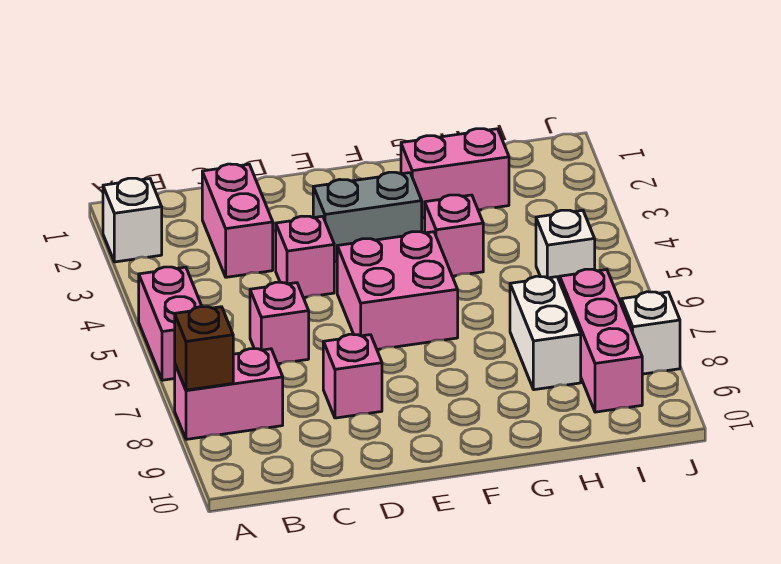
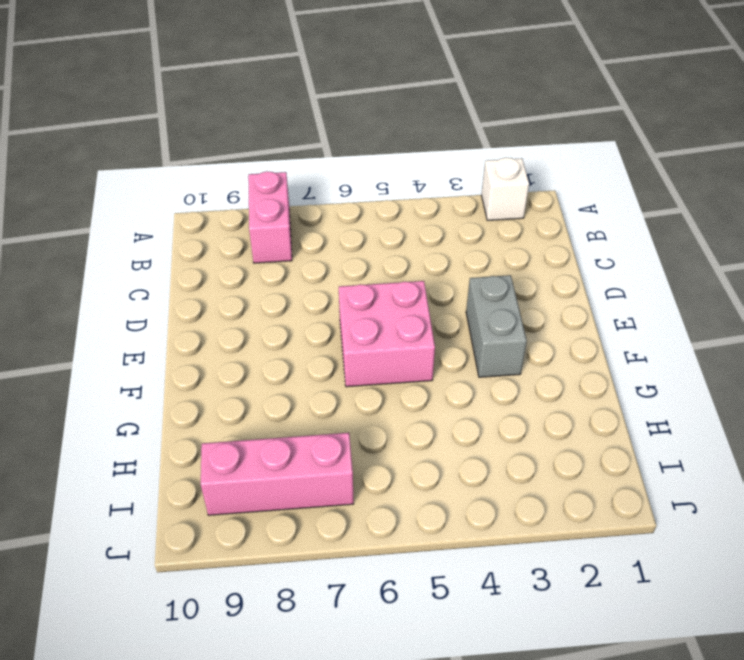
none -> pink brick A5:A6 level 1
none -> pink brick C2:C3 level 1
none -> pink brick C6 level 1

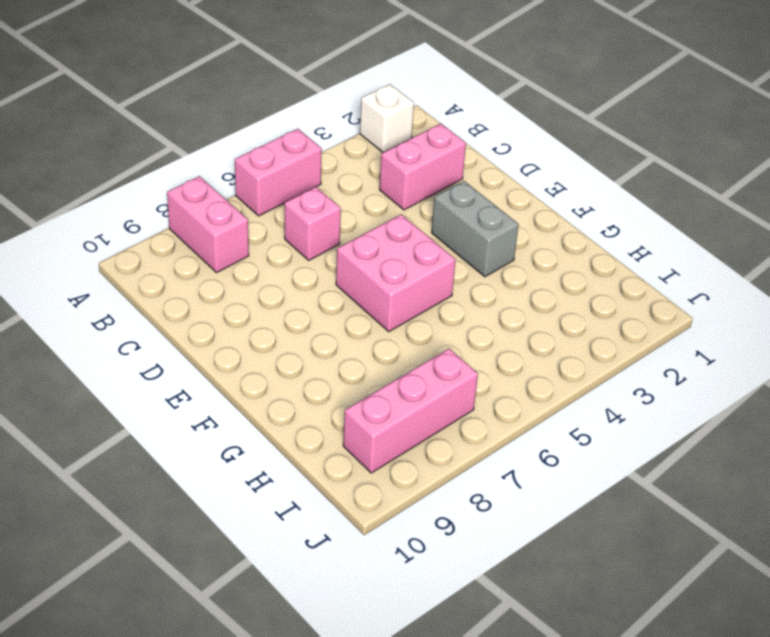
none -> pink brick D4 level 1
none -> pink brick D8 level 1
none -> pink brick G2:H2 level 1

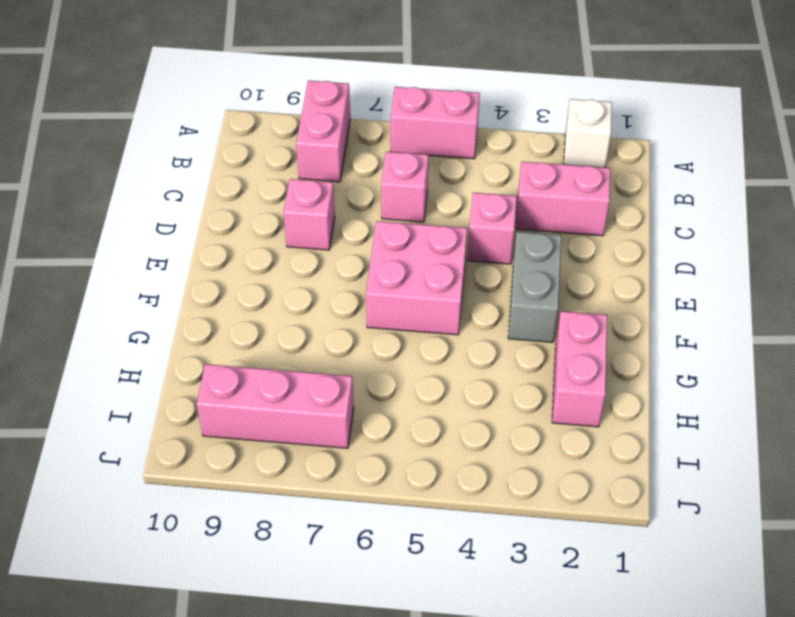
none -> pink brick G4 level 1
none -> white brick H7:H8 level 1
none -> white brick I5 level 1

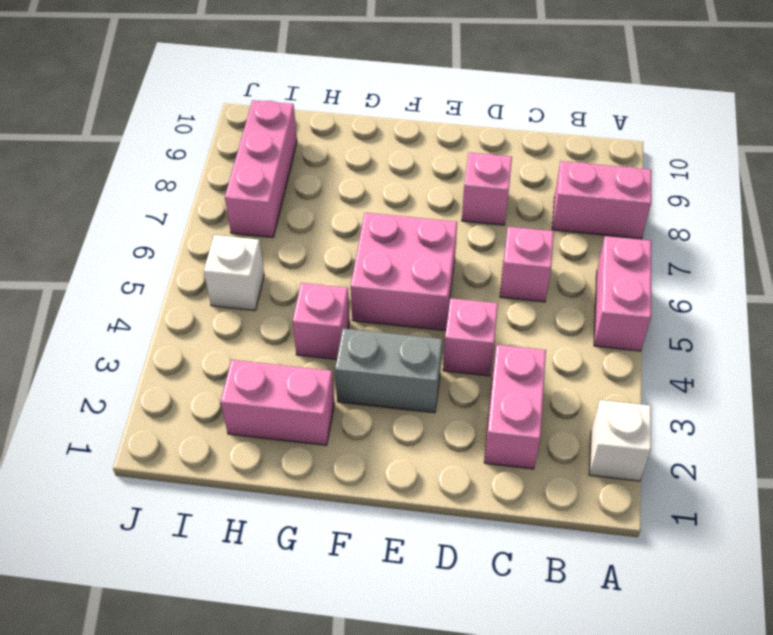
none -> white brick H7:H8 level 1
none -> white brick J8 level 1
none -> brown brick A8 level 2

